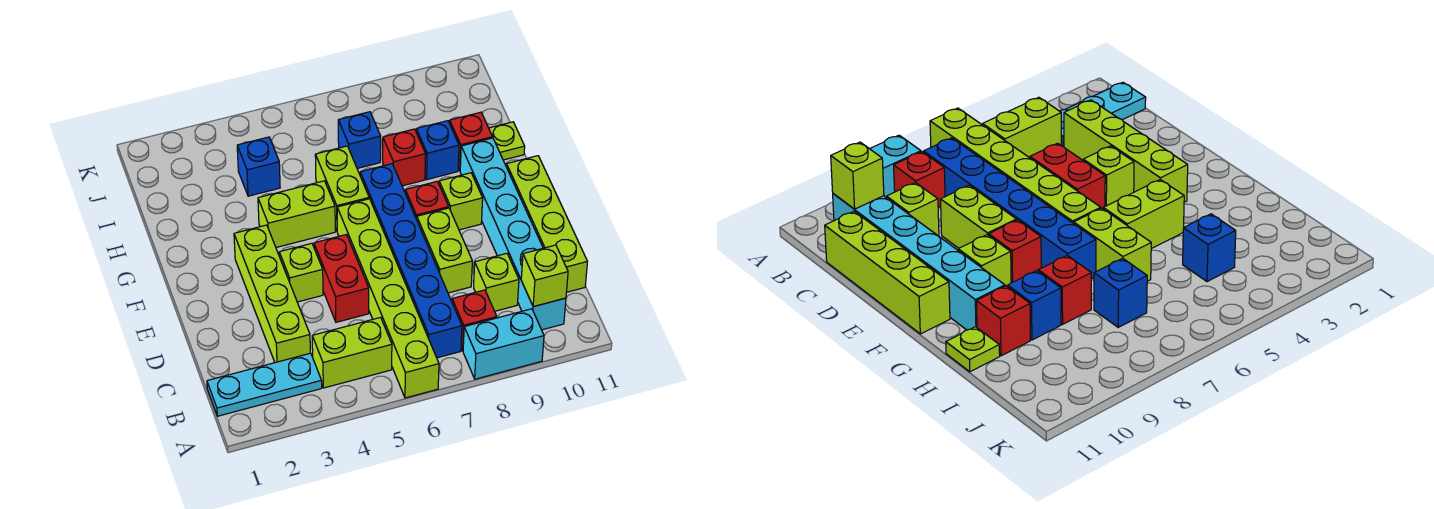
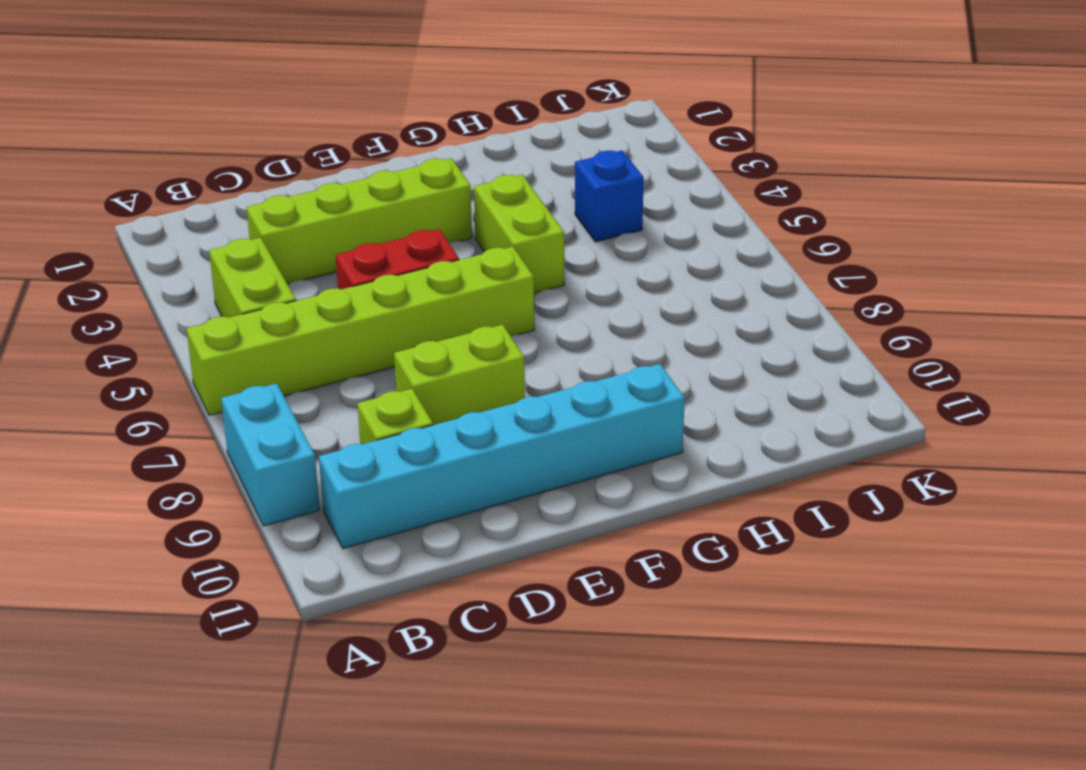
none -> cyan plate B1:B3 level 1
none -> blue brick B7:G7 level 1
none -> red brick B8 level 1

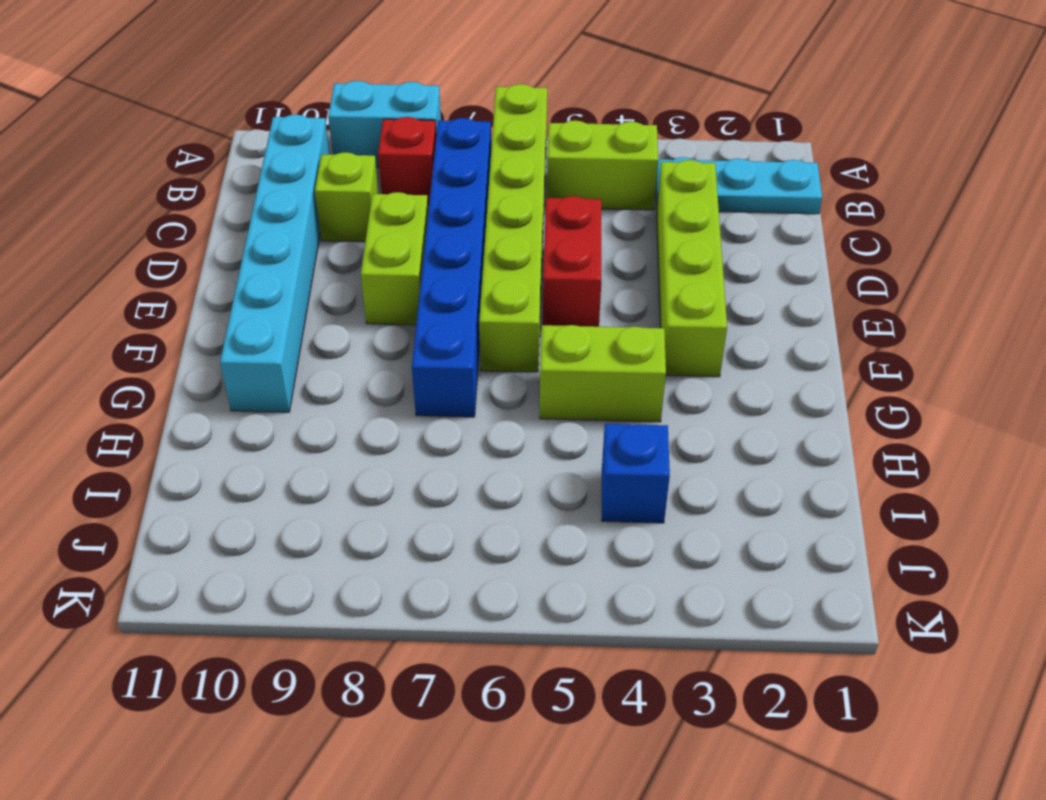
none -> lime brick C11:F11 level 1
none -> lime brick E4 level 1
none -> red brick F8 level 1

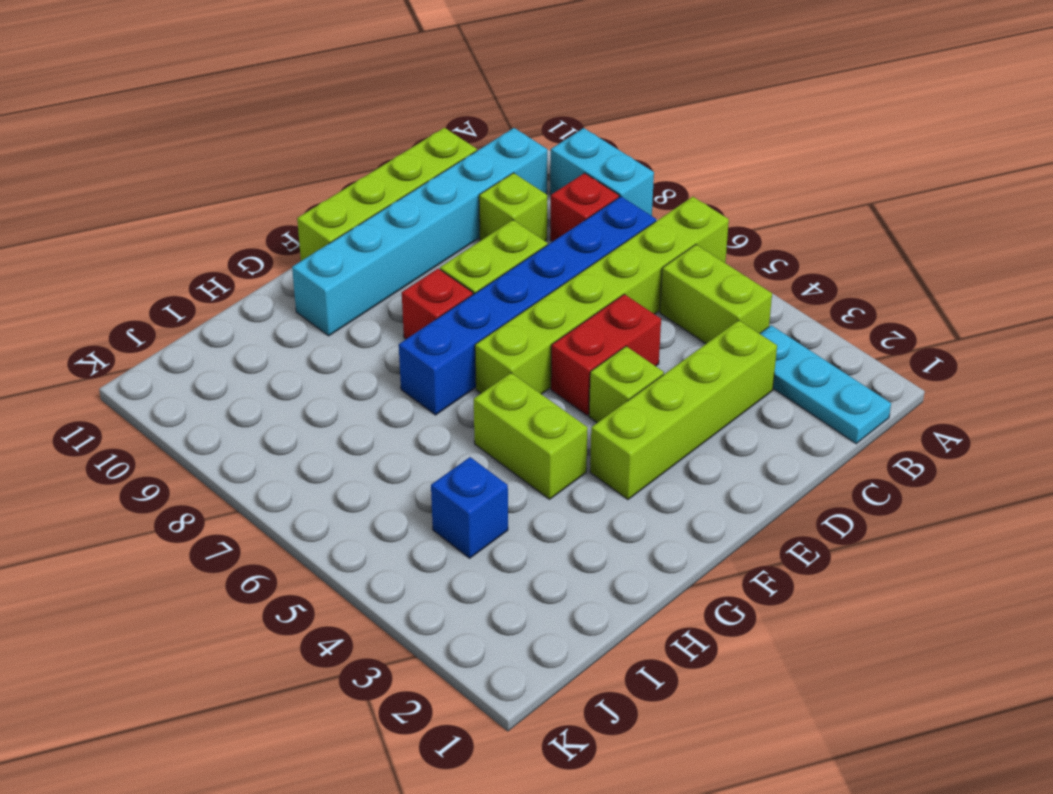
none -> lime brick F9 level 1
none -> lime brick G6:H6 level 1
none -> red brick H8 level 1

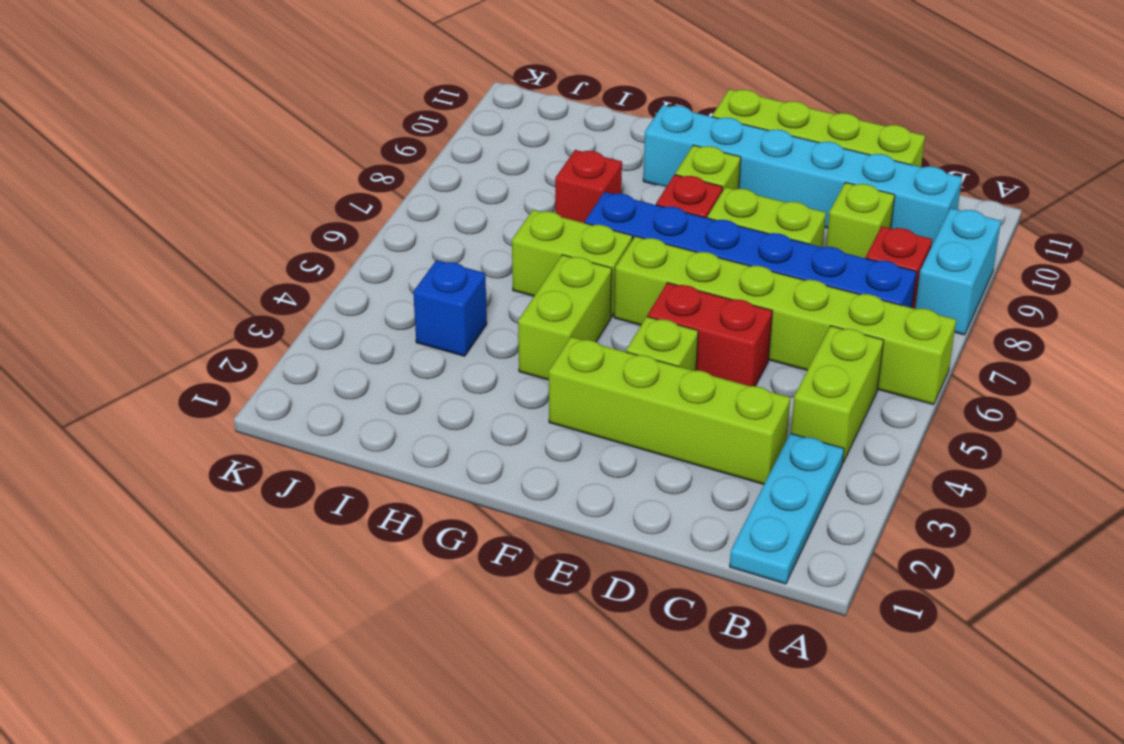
none -> blue brick H9 level 1
none -> red brick H10 level 1
none -> lime plate H11 level 1

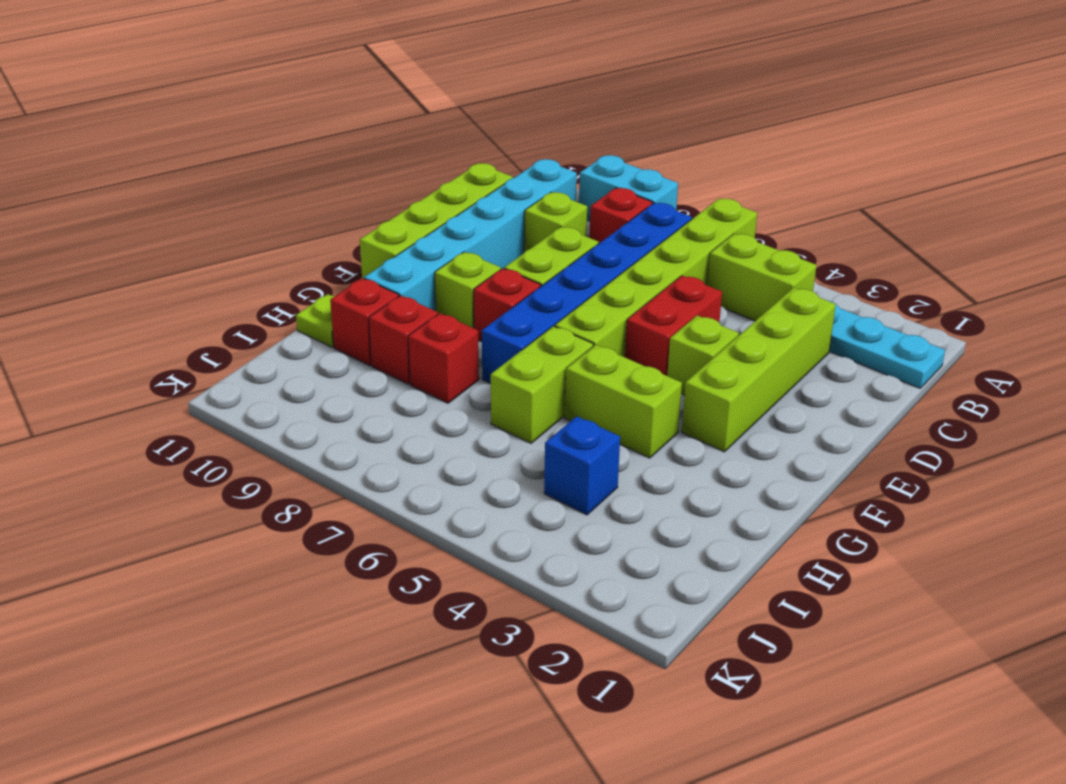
red brick H9 level 1 -> blue brick H9 level 1
none -> blue brick I7 level 1
none -> lime brick B10 level 2

